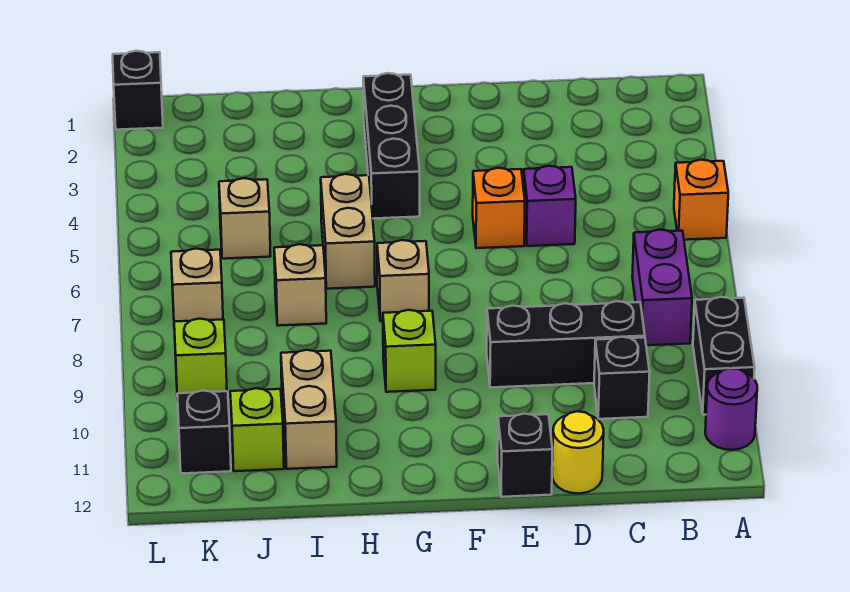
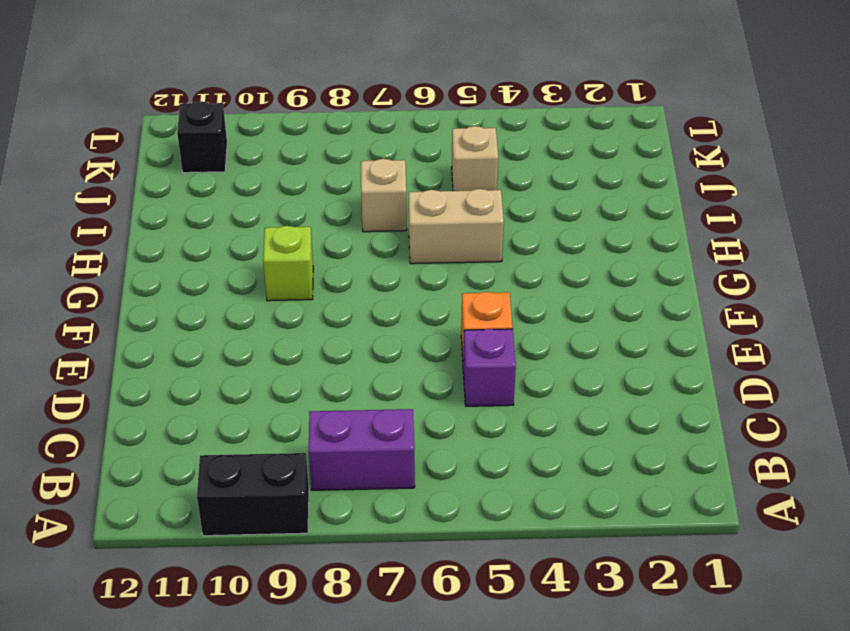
none -> orange brick A5 level 1
none -> purple round brick A11 level 1
none -> black brick C9:E9 level 1

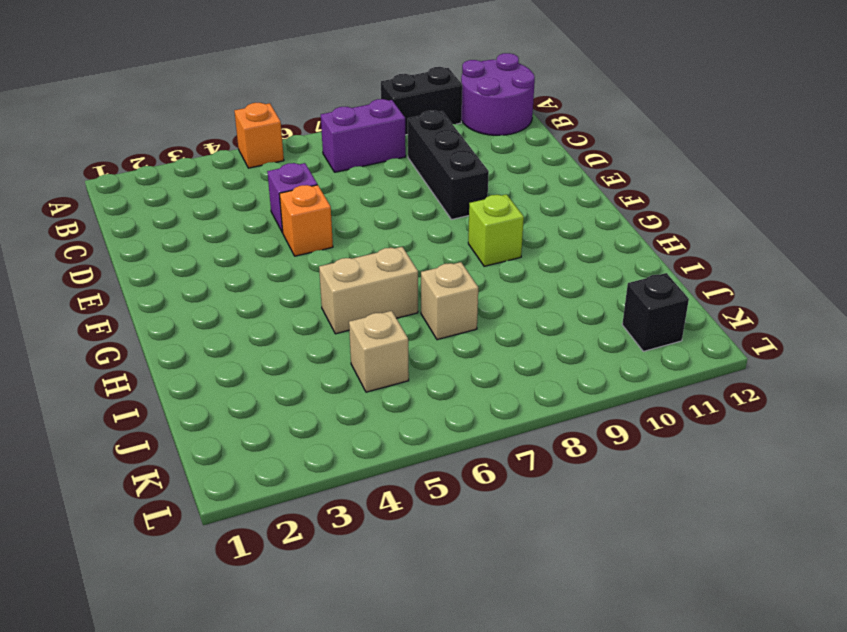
purple round brick A11:B12 level 1 -> purple round brick A11 level 1
none -> black brick C10 level 1
none -> yellow round brick D12 level 1
none -> black brick E12 level 1

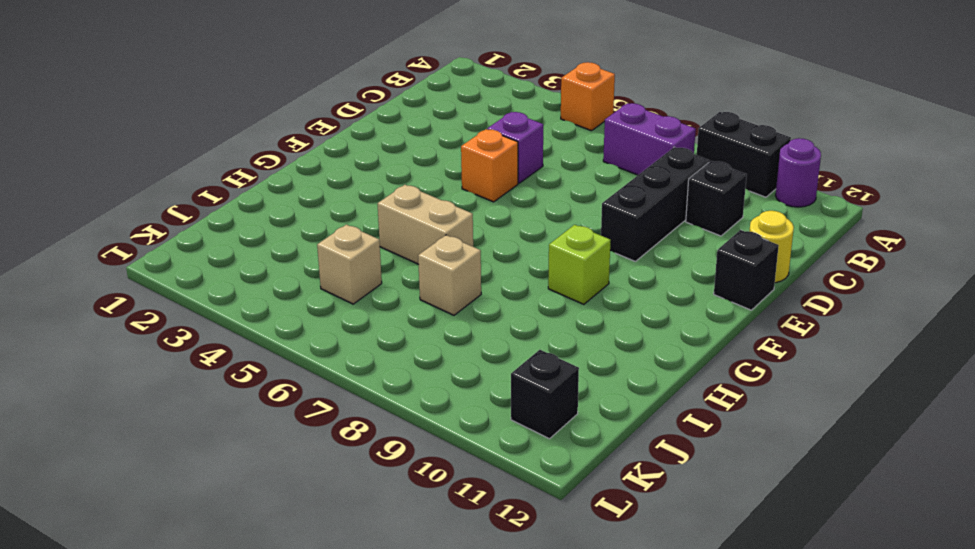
none -> black brick G2:G4 level 1
none -> tan brick G7 level 1
none -> tan brick I10:I11 level 1

